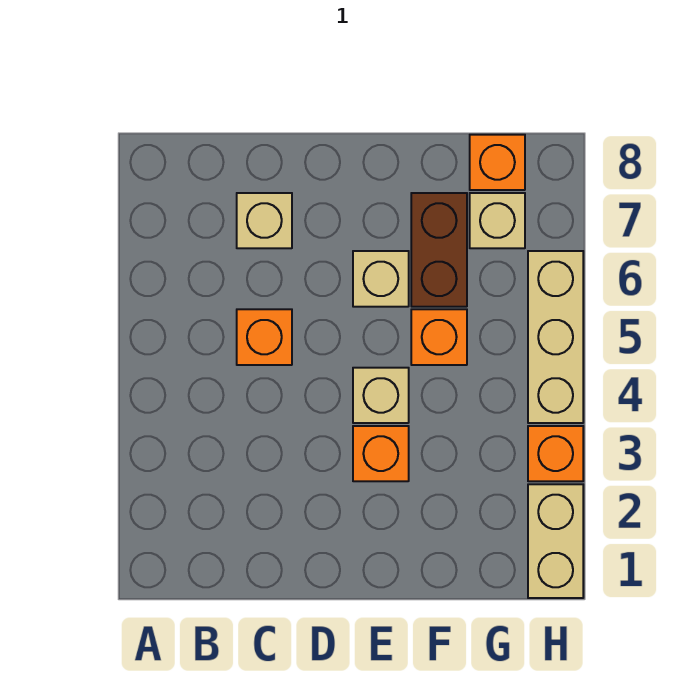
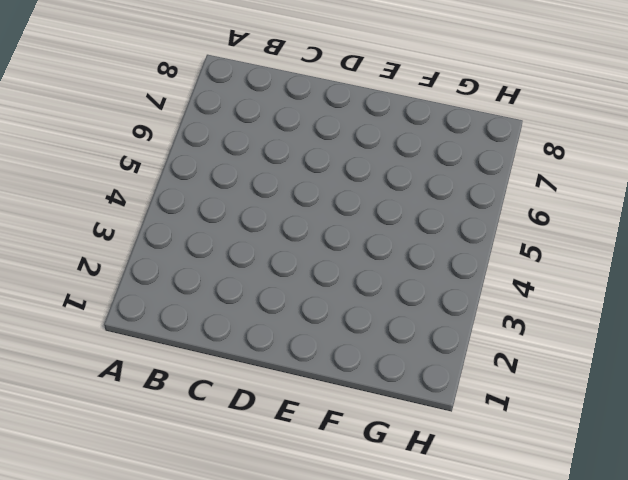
none -> orange brick C5 level 1
none -> tan brick C7 level 1
none -> orange brick E3 level 1

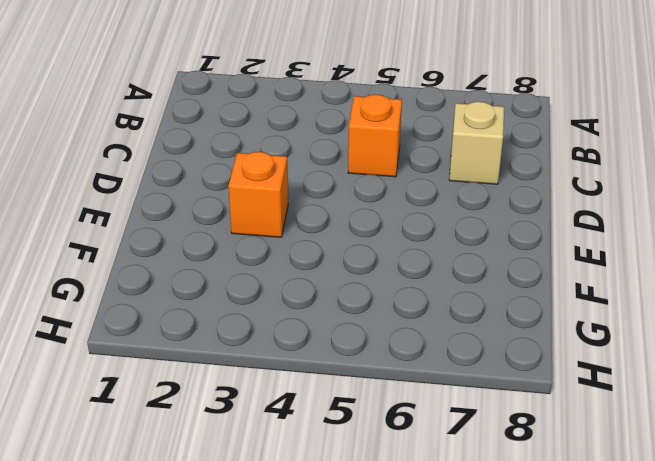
none -> tan brick E4 level 1
none -> tan brick E6 level 1
none -> orange brick F5 level 1

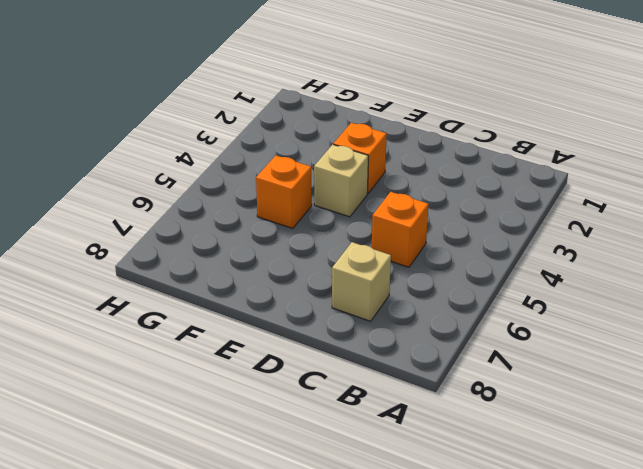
none -> tan brick E6 level 1
none -> brown brick F6:F7 level 1
none -> tan brick G7 level 1

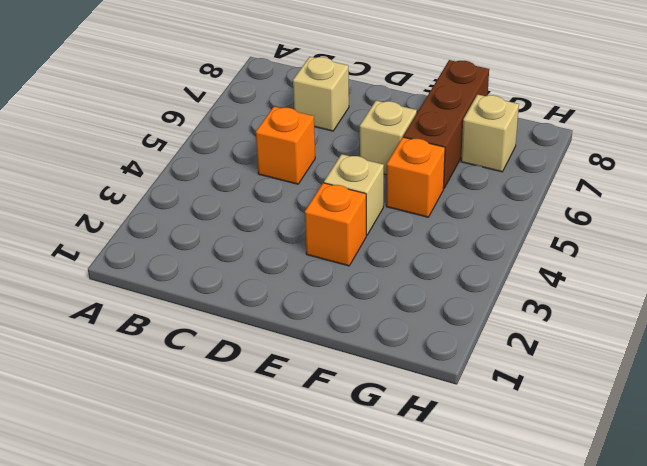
brown brick F6:F8 level 1 -> brown brick F6:F7 level 1
none -> orange brick G8 level 1
none -> tan brick H1:H2 level 1
none -> orange brick H3 level 1

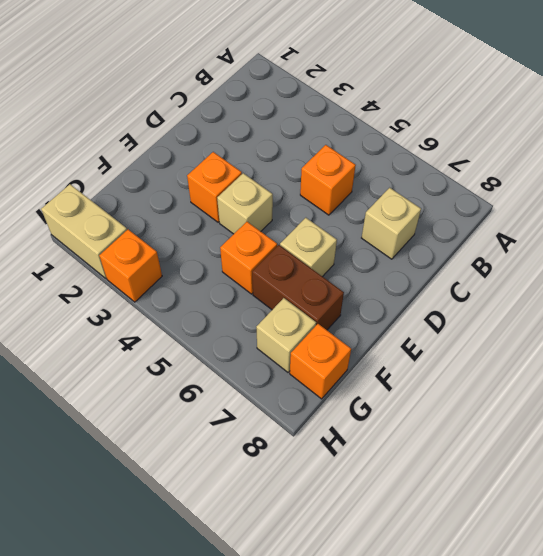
none -> tan brick H4:H6 level 1

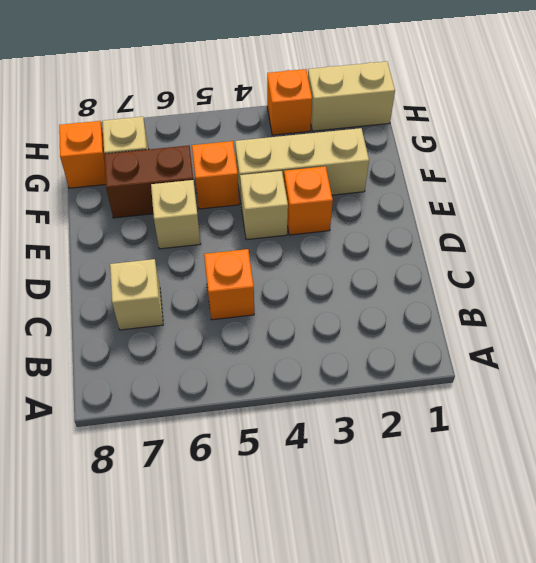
tan brick F2:F4 level 1 -> tan brick H4:H6 level 1

